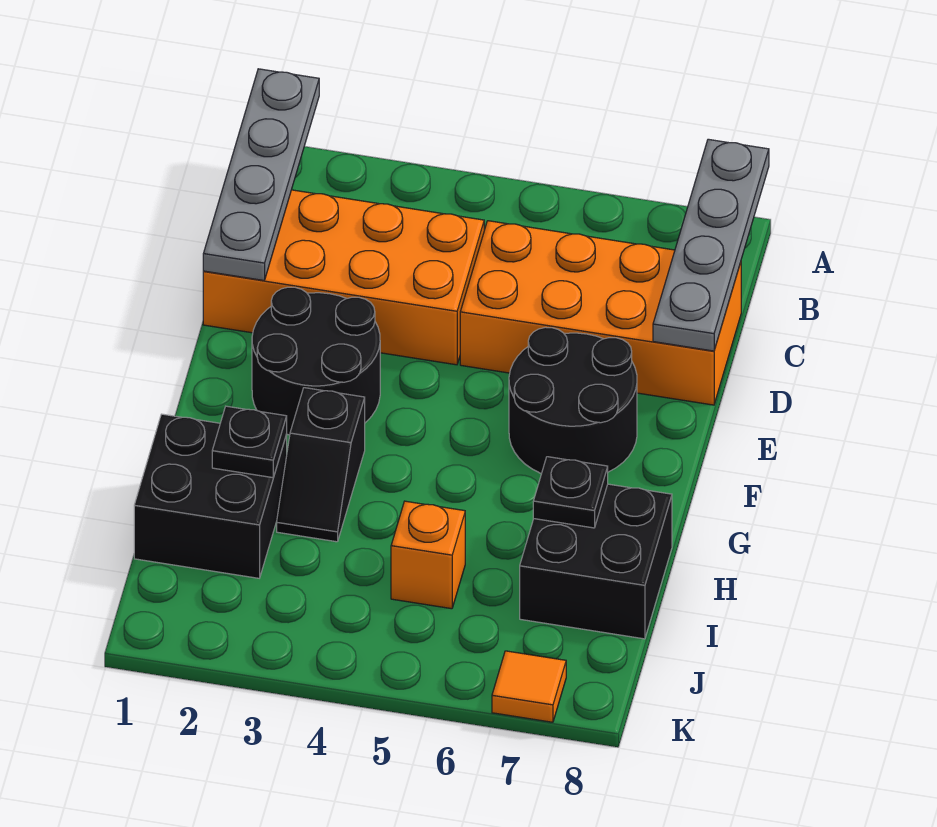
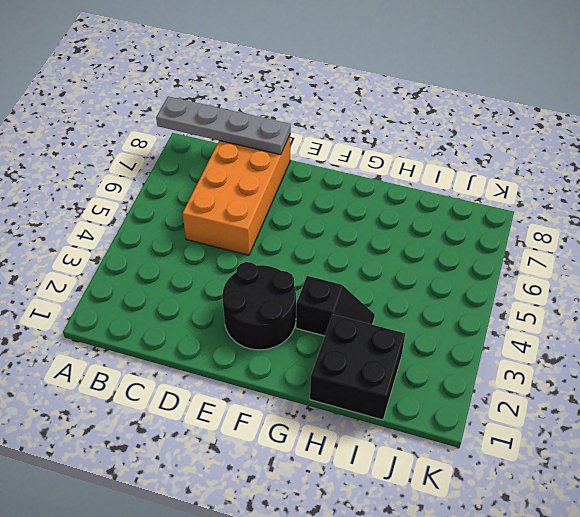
none -> orange brick C1:D4 level 1
none -> black round brick E6:F7 level 1
none -> black brick H7:I8 level 1

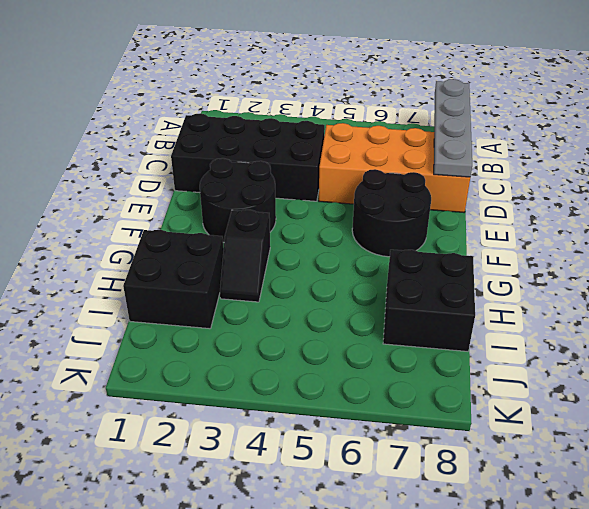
black brick C1:D4 level 1 -> orange brick C1:D4 level 1
none -> orange brick I5 level 1
none -> orange tile K7 level 1
none -> grey plate A1:D1 level 2

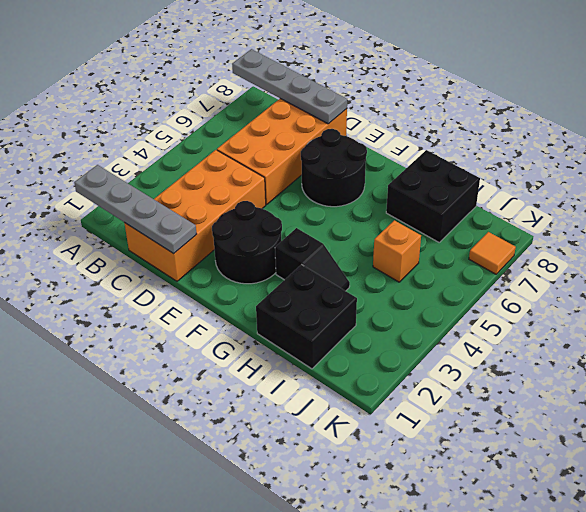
none -> black plate H2 level 2
none -> black plate H7 level 2

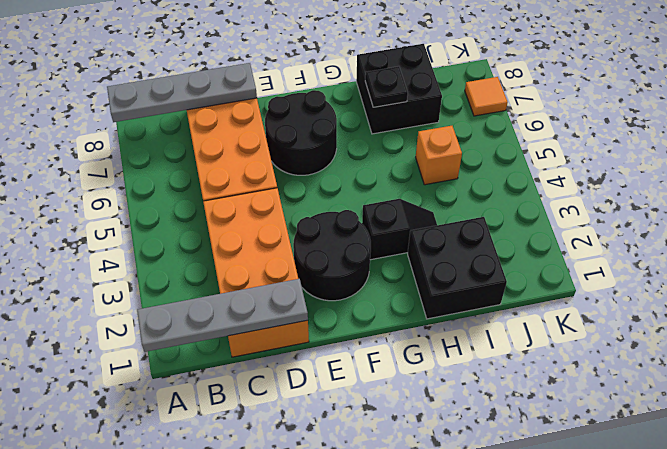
none -> black plate H2 level 2

